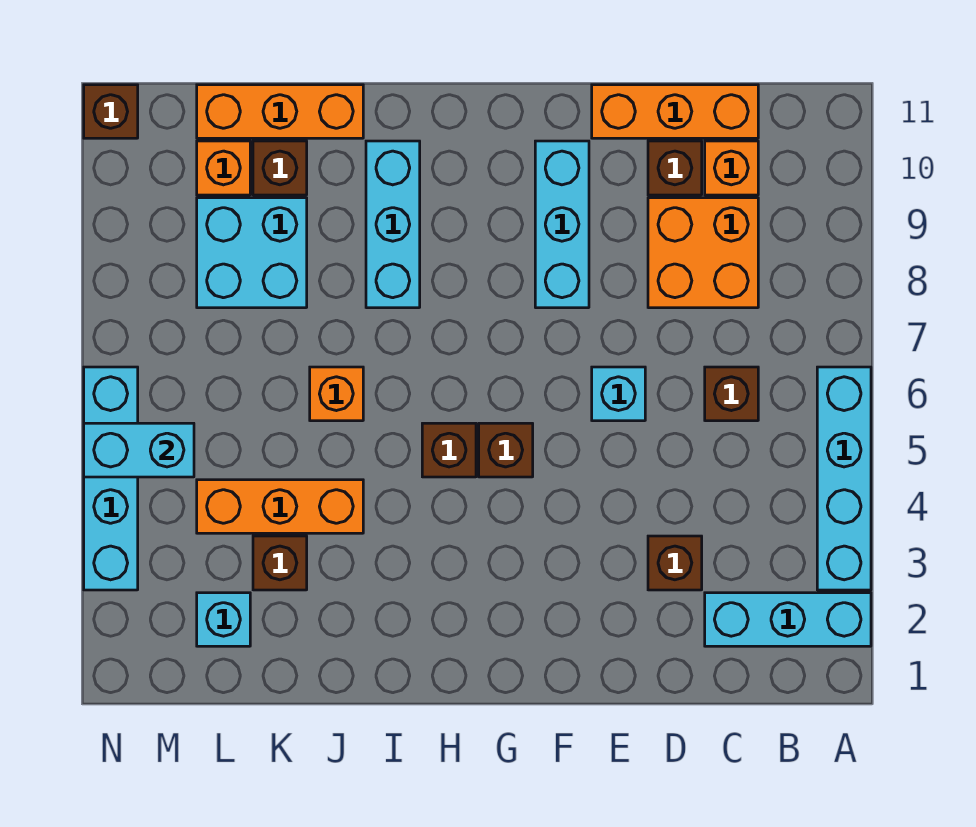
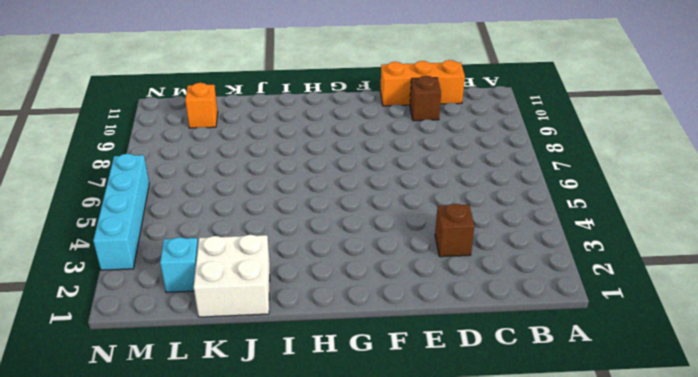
white brick J1:K2 level 1 -> none
none -> cyan brick A2:C2 level 1
none -> cyan brick A3:A6 level 1
none -> brown brick C6 level 1

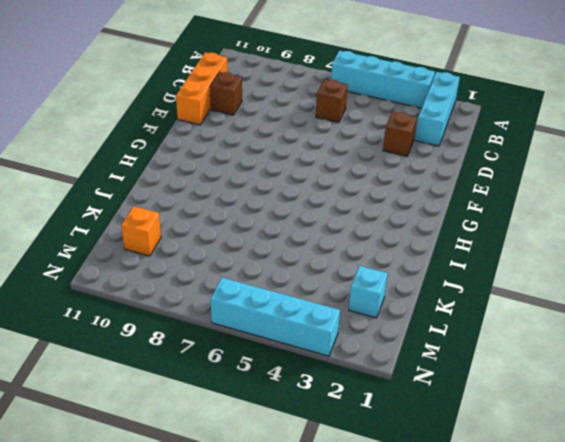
none -> orange brick C8:D9 level 1
none -> orange brick C10 level 1
none -> cyan brick E6 level 1

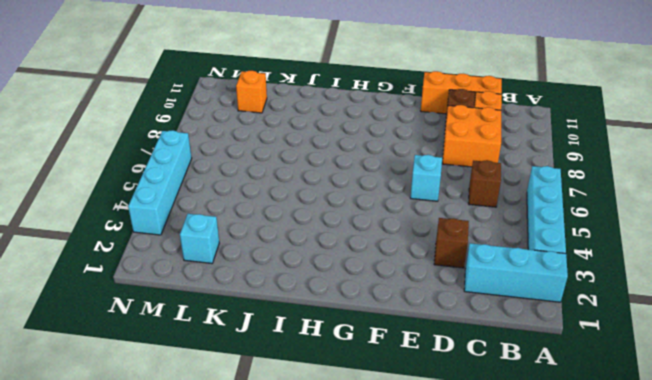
none -> cyan brick F8:F10 level 1
none -> brown brick G5 level 1
none -> brown brick H5 level 1

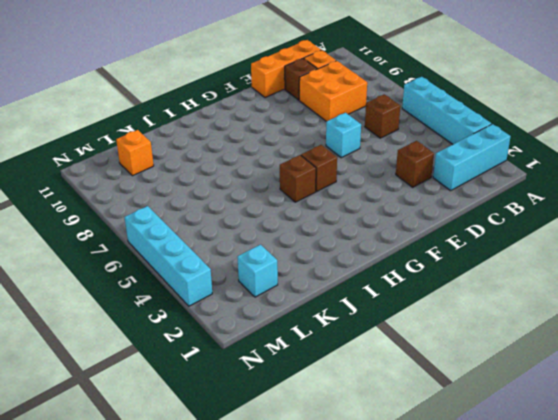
none -> cyan brick F8:F10 level 1
none -> cyan brick I8:I10 level 1
none -> orange brick J4:L4 level 1

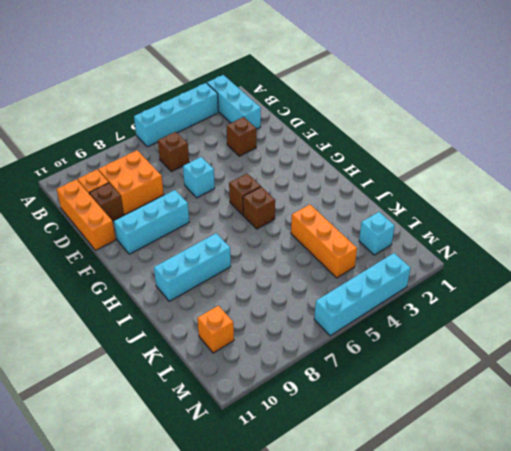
none -> orange brick J6 level 1
none -> orange brick J11:L11 level 1
none -> brown brick K3 level 1

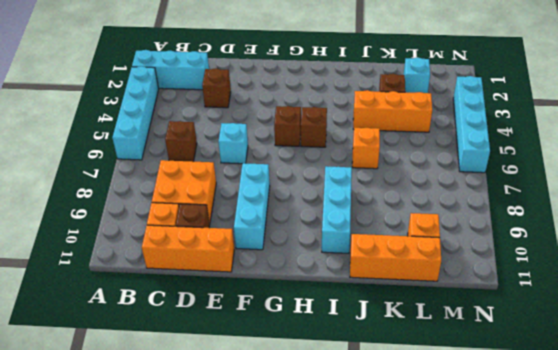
none -> cyan brick K8:L9 level 1
none -> brown brick K10 level 1
none -> brown brick N11 level 1

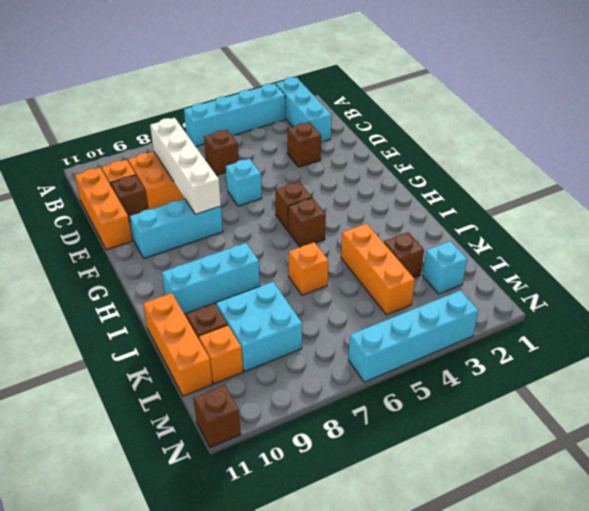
white brick C8:F8 level 2 -> none
none -> cyan brick M5:N5 level 2

